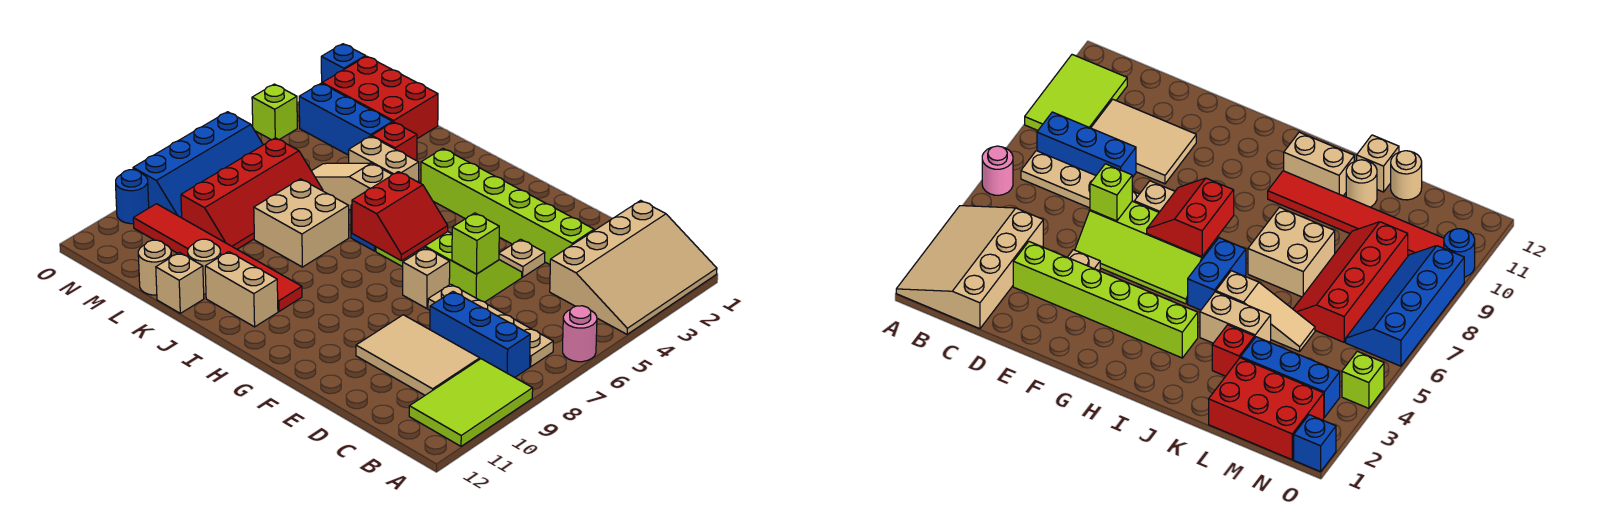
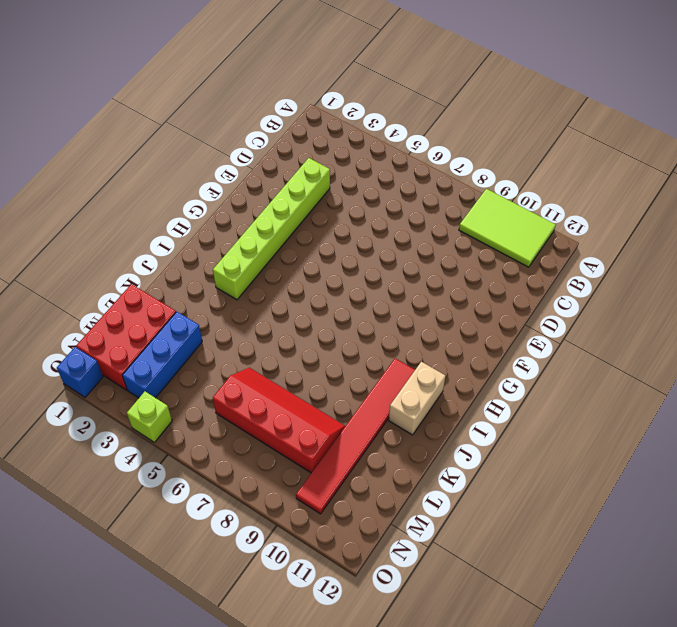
none -> tan slope A1:C4 level 1 top C
none -> pink round brick A6 level 1
none -> tan plate B7:E7 level 1

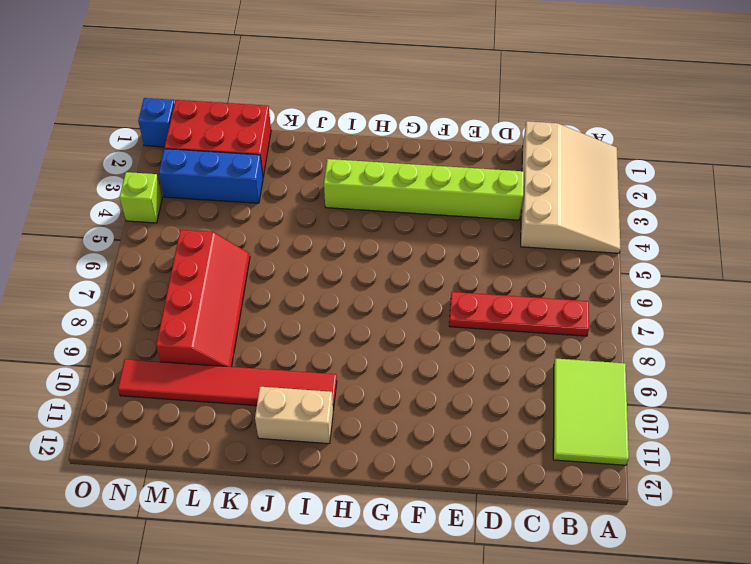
red plate B7:E7 level 1 -> tan plate B7:E7 level 1
none -> pink round brick A6 level 1
none -> blue brick B8:D8 level 1
none -> tan tile C9:E10 level 1

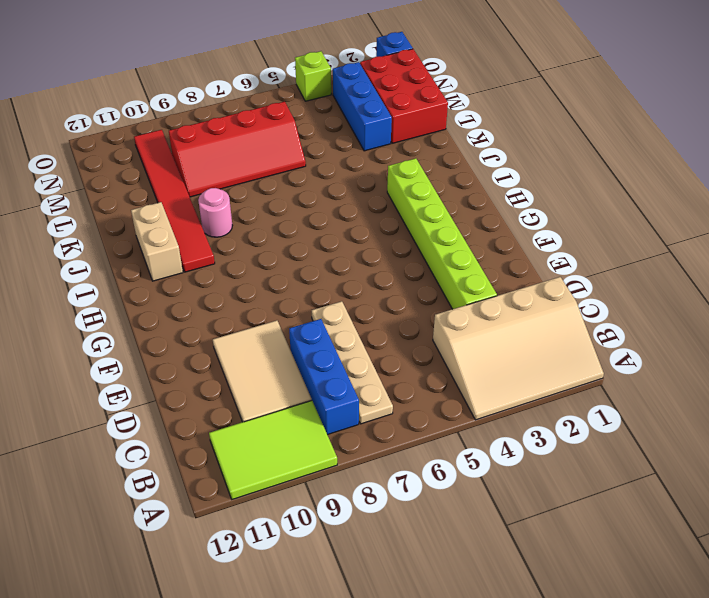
pink round brick J9 level 1 -> pink round brick A6 level 1
none -> tan plate E4 level 1
none -> lime slope E5:H6 level 1 top 6
none -> tan brick F7 level 1

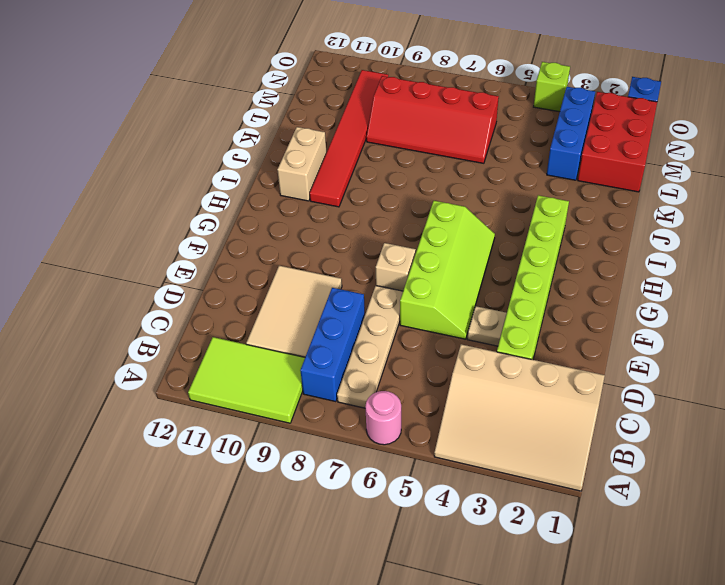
none -> blue brick I5:I6 level 1
none -> tan brick J4:K4 level 1
none -> tan slope J5:L5 level 1 top J

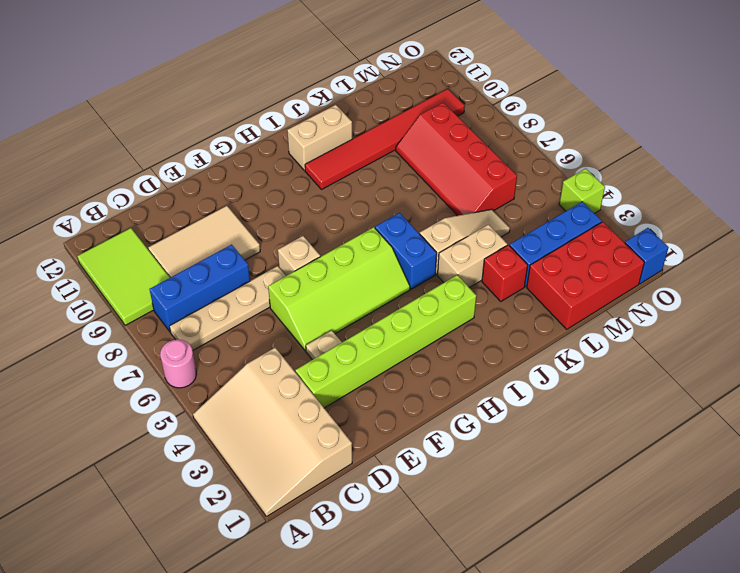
none -> tan brick J7:K8 level 1
none -> tan round brick K11 level 1
none -> tan brick K12 level 1

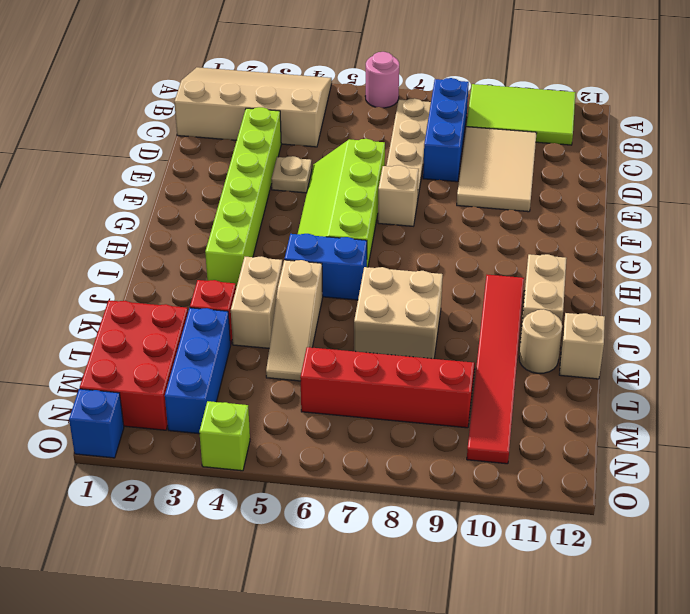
none -> tan round brick L12 level 1
none -> blue slope N6:O9 level 1 top O
none -> blue round brick O10 level 1

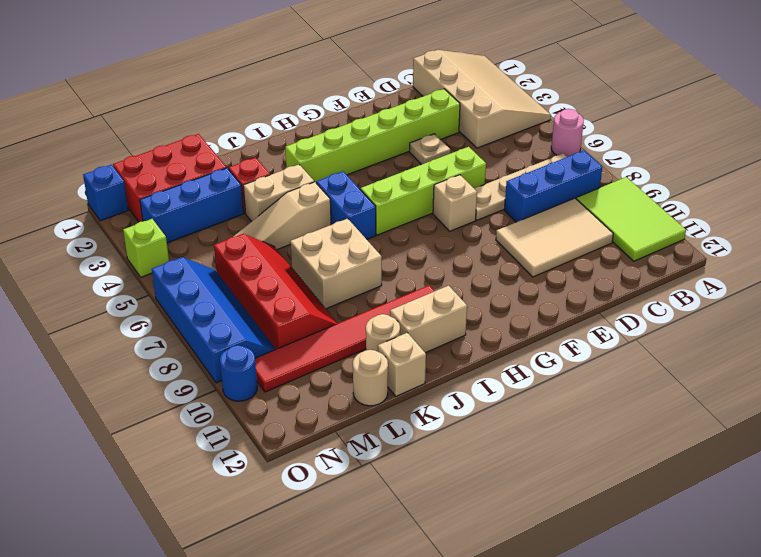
none -> lime brick E6 level 2
none -> red slope G6:H7 level 2 top H

